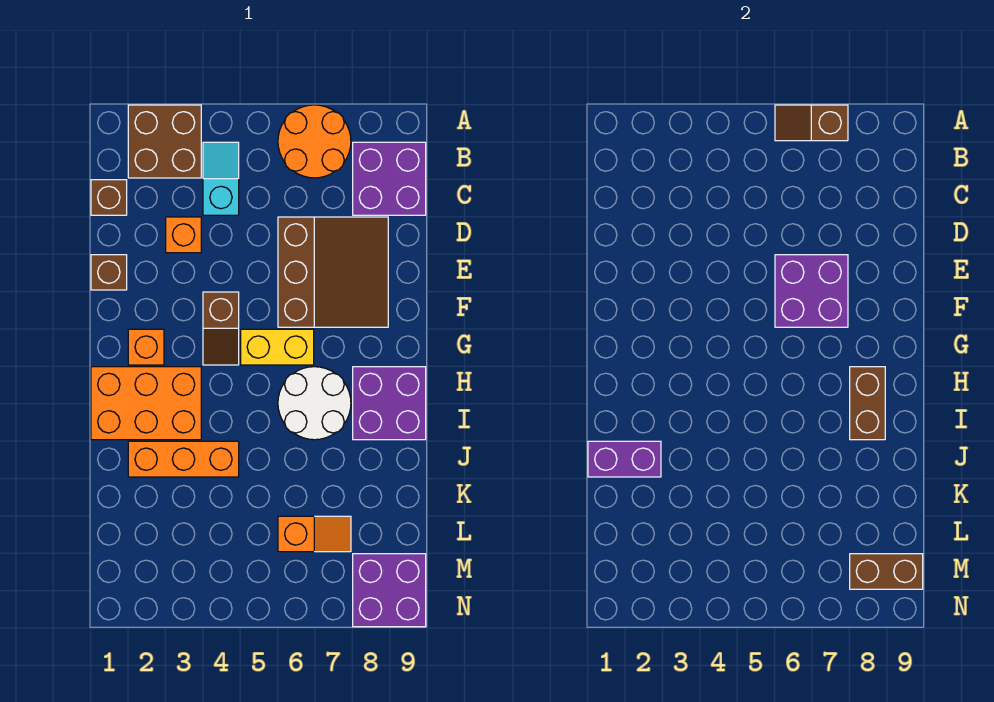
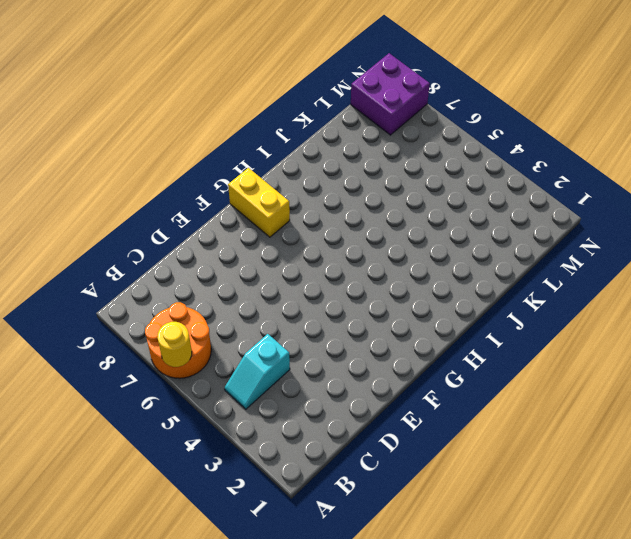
yellow round brick A6 level 2 -> brown slope A6:A7 level 2 top 7
yellow brick G8:G9 level 1 -> yellow brick G5:G6 level 1
none -> brown brick A2:B3 level 1
none -> purple brick B8:C9 level 1
none -> brown brick C1 level 1

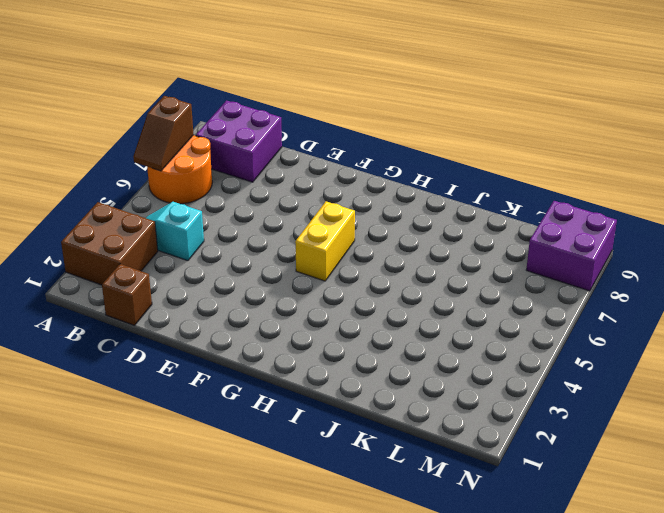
none -> orange brick D3 level 1
none -> brown slope D6:F8 level 1 top 6
none -> brown brick E1 level 1

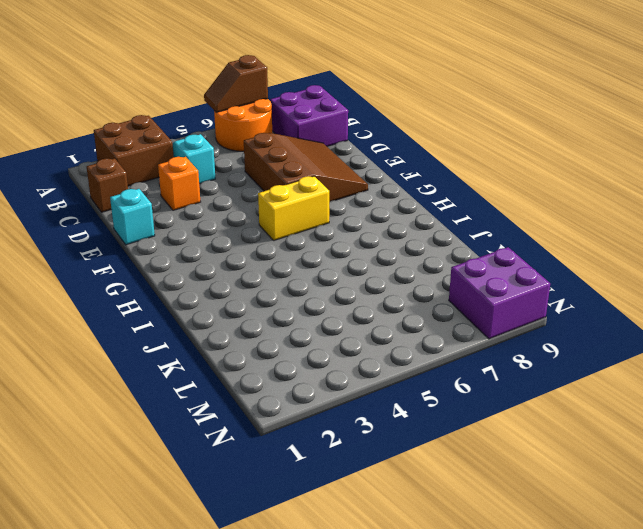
cyan brick E1 level 1 -> brown brick E1 level 1
none -> brown slope F4:G4 level 1 top F
none -> orange brick G2 level 1
none -> orange brick H1:I3 level 1

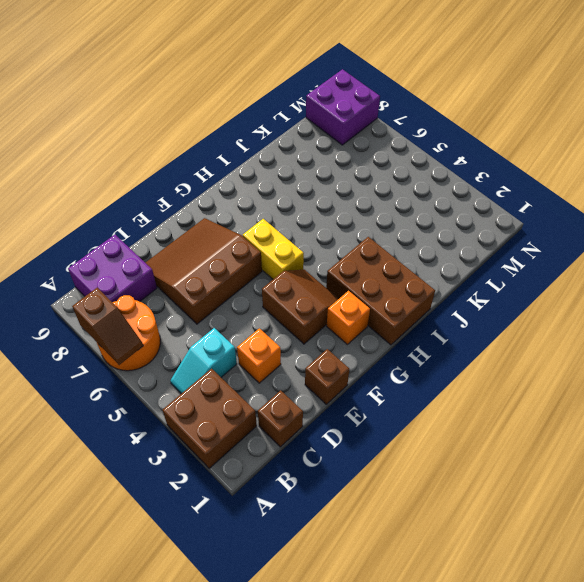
brown slope F3:G4 level 1 top F -> brown slope F4:G4 level 1 top F
brown brick H1:I3 level 1 -> orange brick H1:I3 level 1
none -> white round brick H6:I7 level 1
none -> purple brick H8:I9 level 1
none -> orange brick J2:J4 level 1

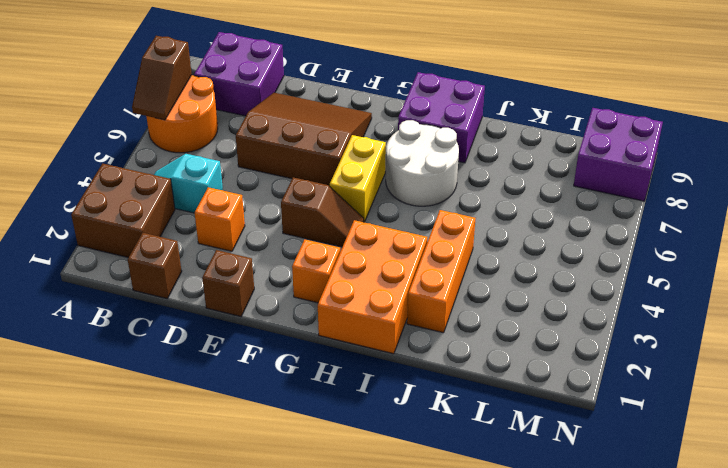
none -> orange slope L6:L7 level 1 top 6
none -> purple brick E6:F7 level 2
none -> brown brick H8:I8 level 2

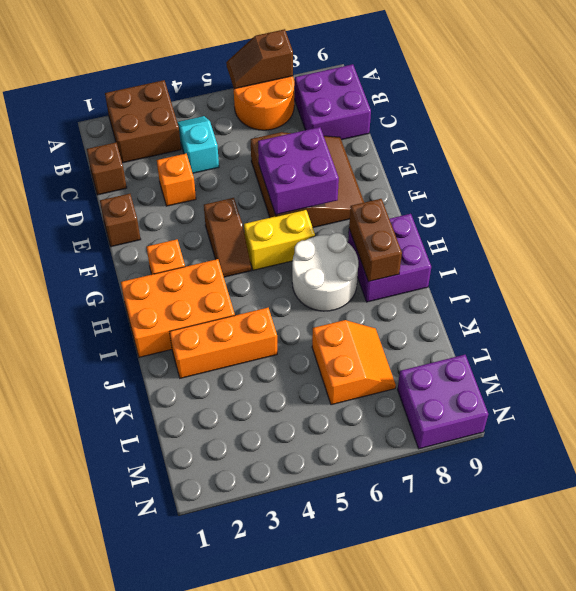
orange slope K6:L7 level 1 top 6 -> orange slope L6:L7 level 1 top 6
none -> purple brick J1:J2 level 2
none -> brown brick M8:M9 level 2

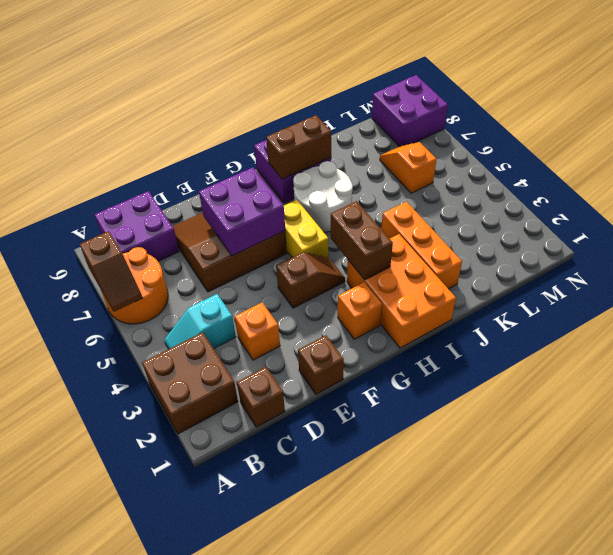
brown brick H3:H4 level 2 -> brown brick M8:M9 level 2
none -> purple brick J1:J2 level 2

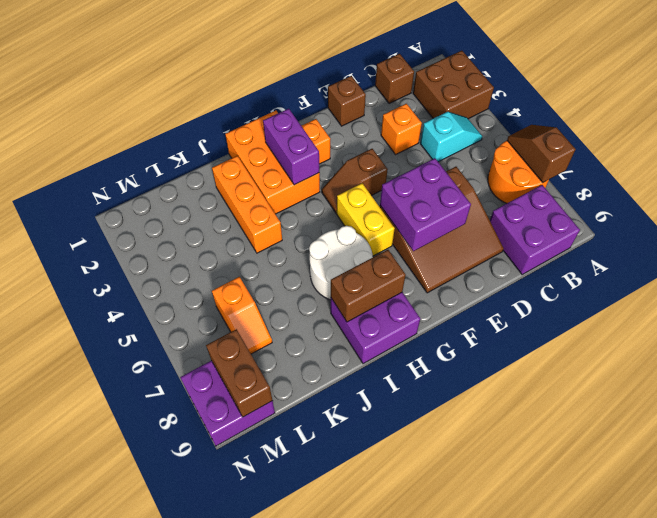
purple brick H2:H3 level 2 -> purple brick J1:J2 level 2

